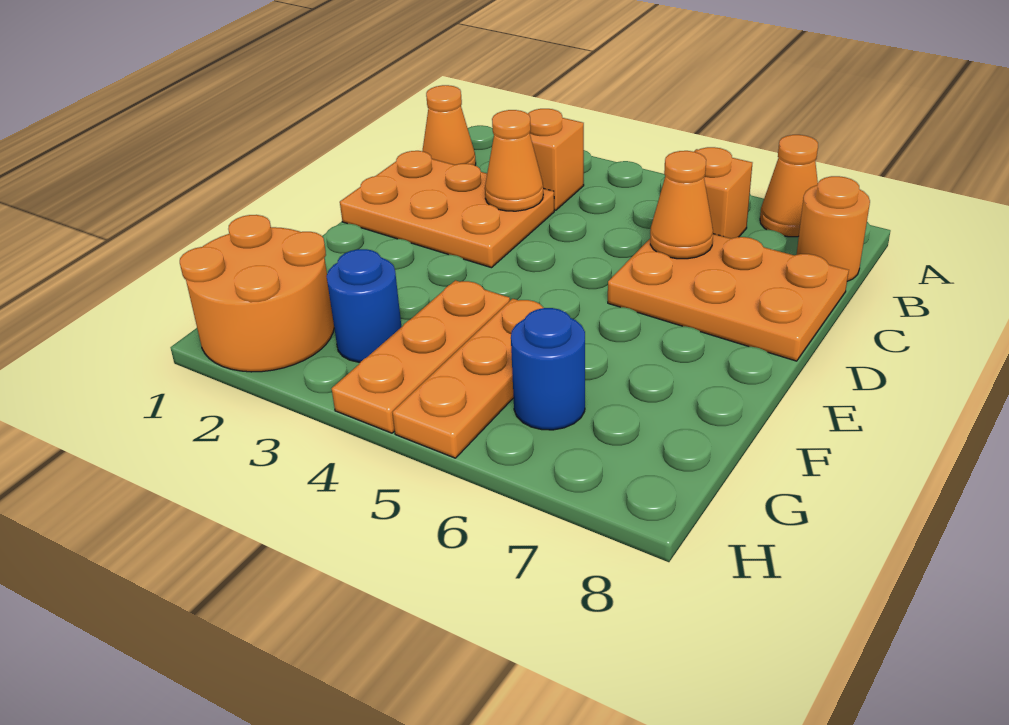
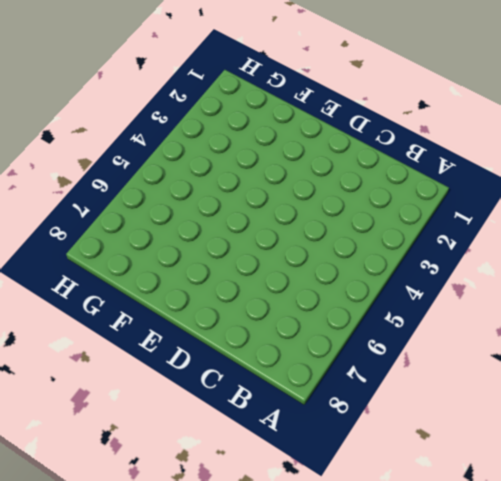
none -> orange cone A7 level 1
none -> orange cone B1 level 1
none -> orange brick B3 level 1

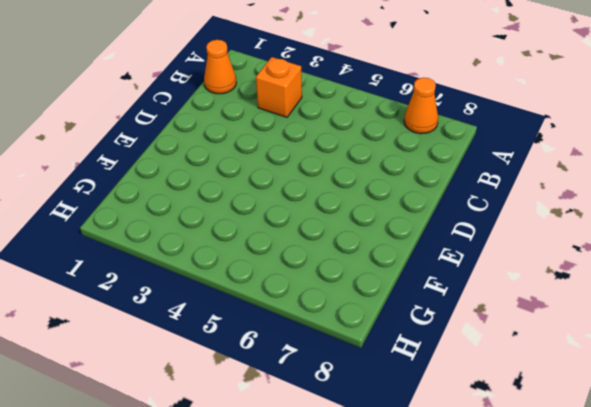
none -> orange brick B6 level 1
none -> orange round brick B8 level 1
none -> orange plate C1:D3 level 1

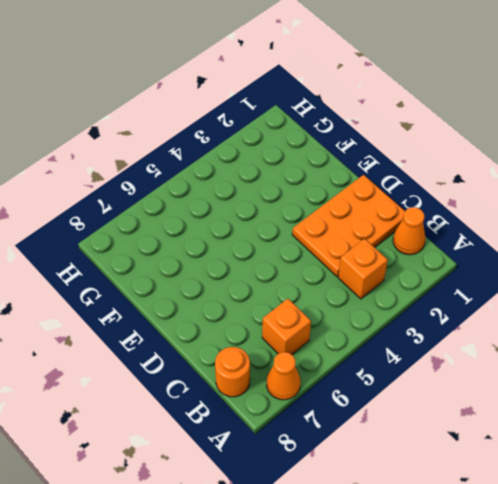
none -> orange plate C6:D8 level 1
none -> orange plate F4:H4 level 1
none -> orange plate F5:H5 level 1

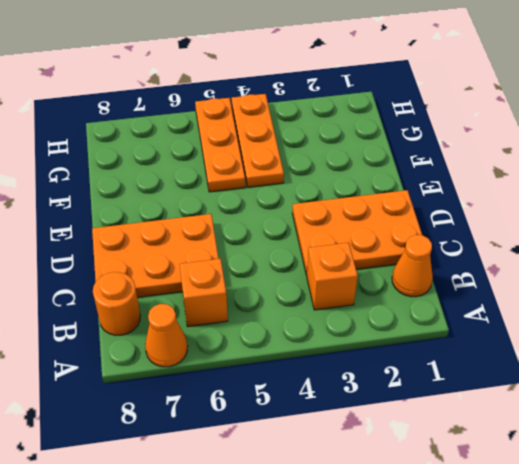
none -> orange round brick G1:H2 level 1
none -> blue round brick G3 level 1
none -> blue round brick G6 level 1

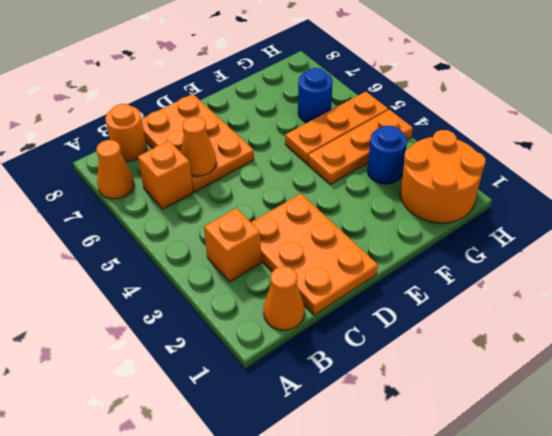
none -> orange cone C3 level 2

